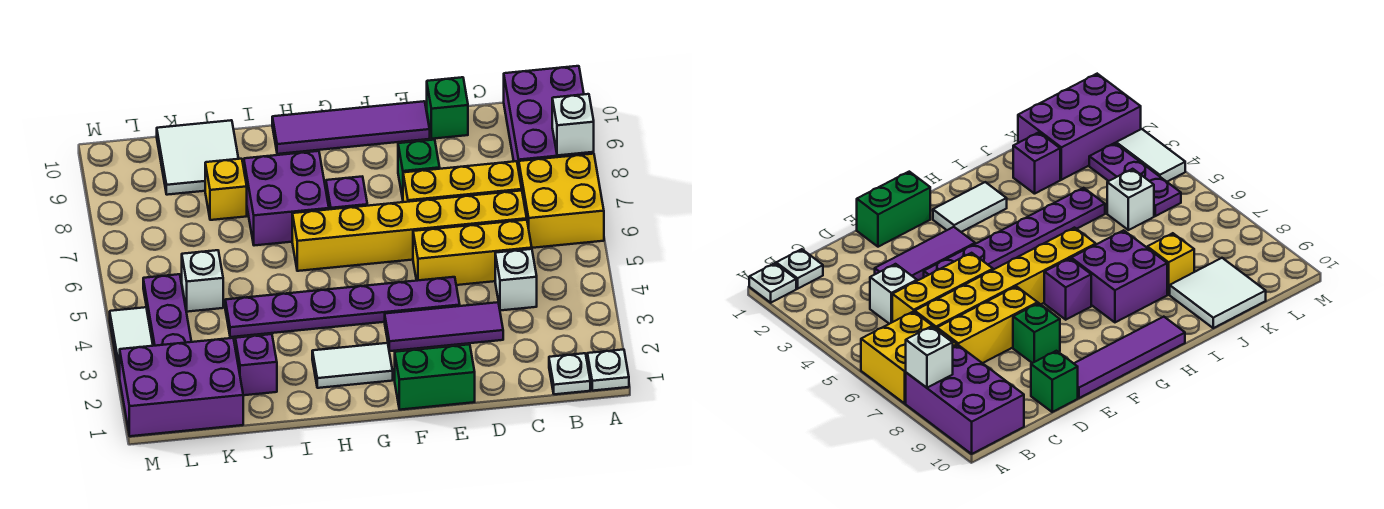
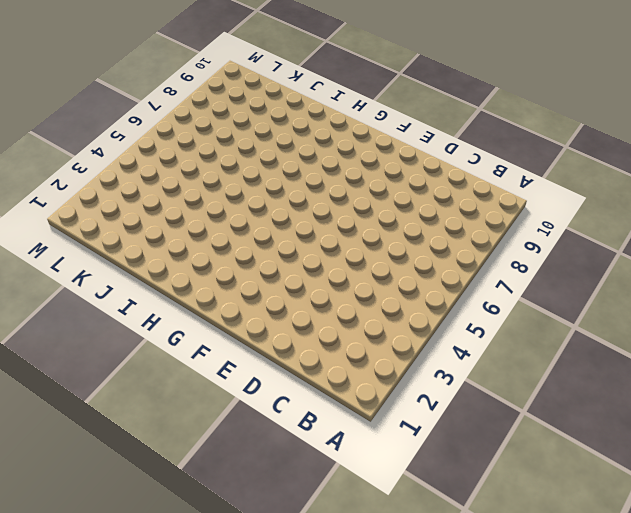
none -> white plate A1 level 1
none -> yellow brick A6:B7 level 1
none -> purple brick A8:B10 level 1

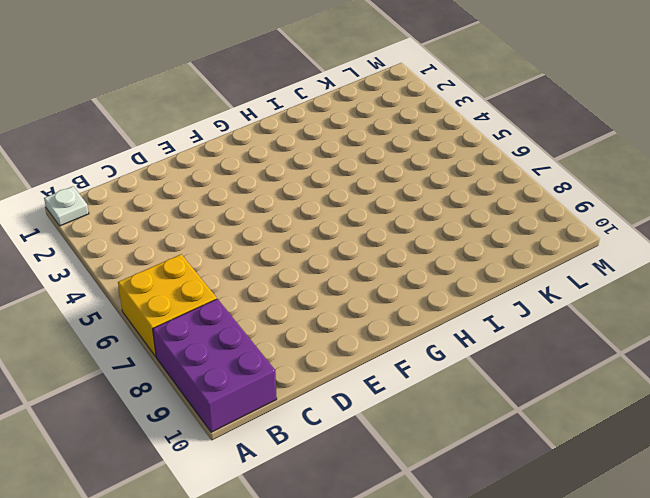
none -> white plate B1 level 1
none -> white brick C4 level 1
none -> yellow brick C5:E5 level 1

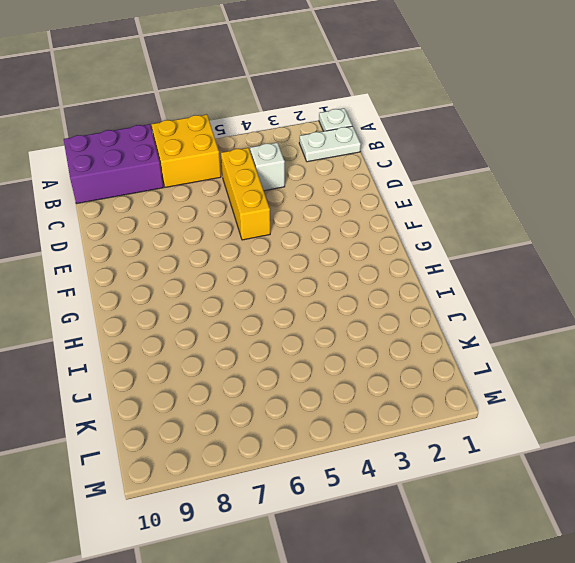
white plate B1:B2 level 1 -> white plate B1 level 1
none -> yellow brick C6:H6 level 1
none -> yellow brick C7:E7 level 1
none -> purple tile D3:F3 level 1

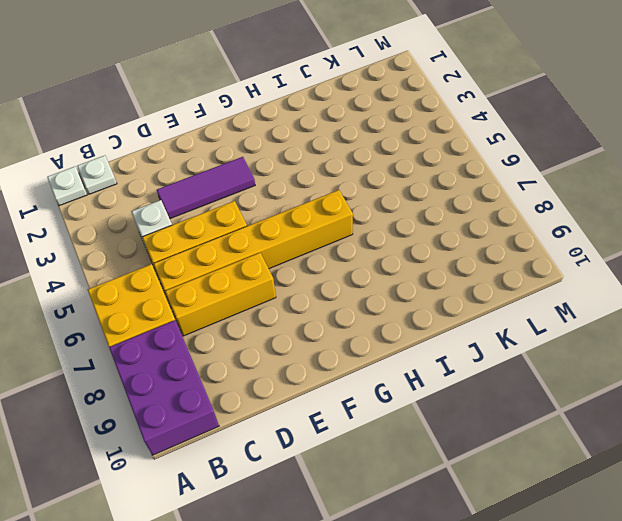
none -> green brick D10 level 1
none -> green brick E1:F1 level 1
none -> purple plate E4:J4 level 1

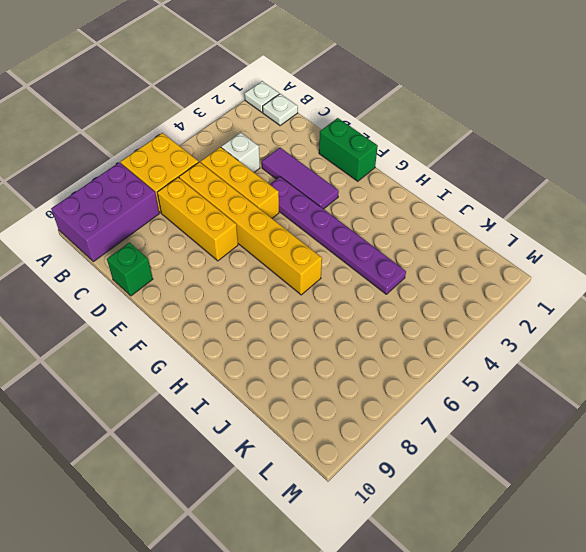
none -> green brick E8 level 1
none -> purple tile E10:H10 level 1
none -> white tile G2:H2 level 1

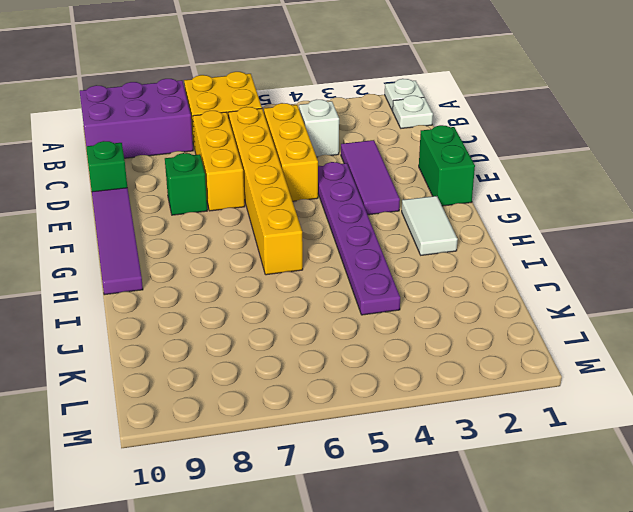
none -> purple brick G7 level 1
none -> purple brick H7:I8 level 1
none -> purple brick J2 level 1

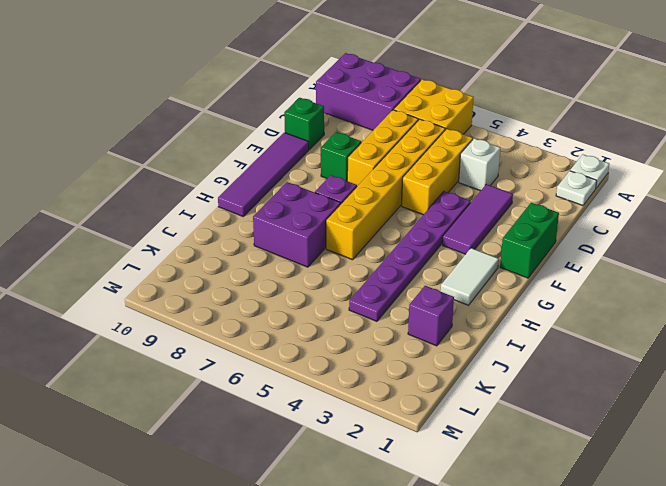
none -> yellow brick J8 level 1
none -> white tile J9:K10 level 1
none -> purple brick K1:M2 level 1

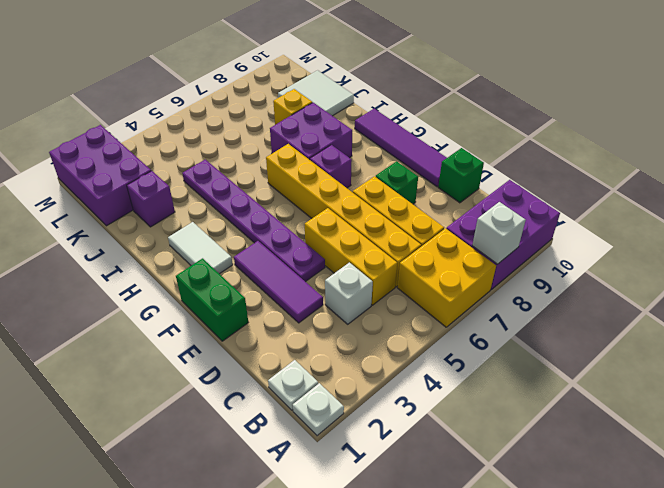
none -> white brick K5 level 1
none -> purple plate L3:L5 level 1
none -> white tile M3:M4 level 1

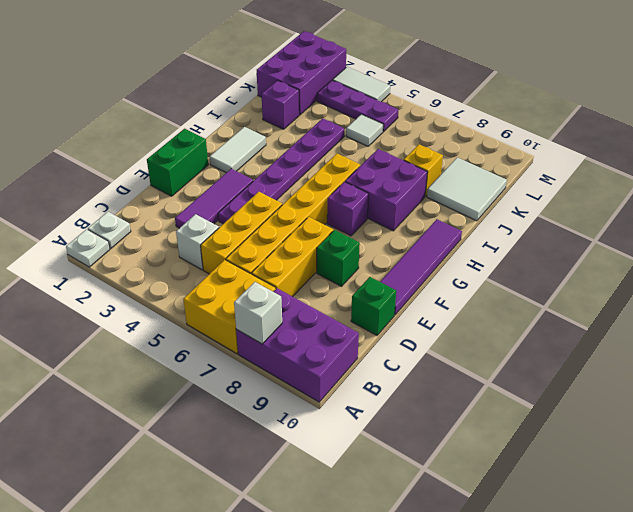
white tile K5 level 1 -> white brick K5 level 1

